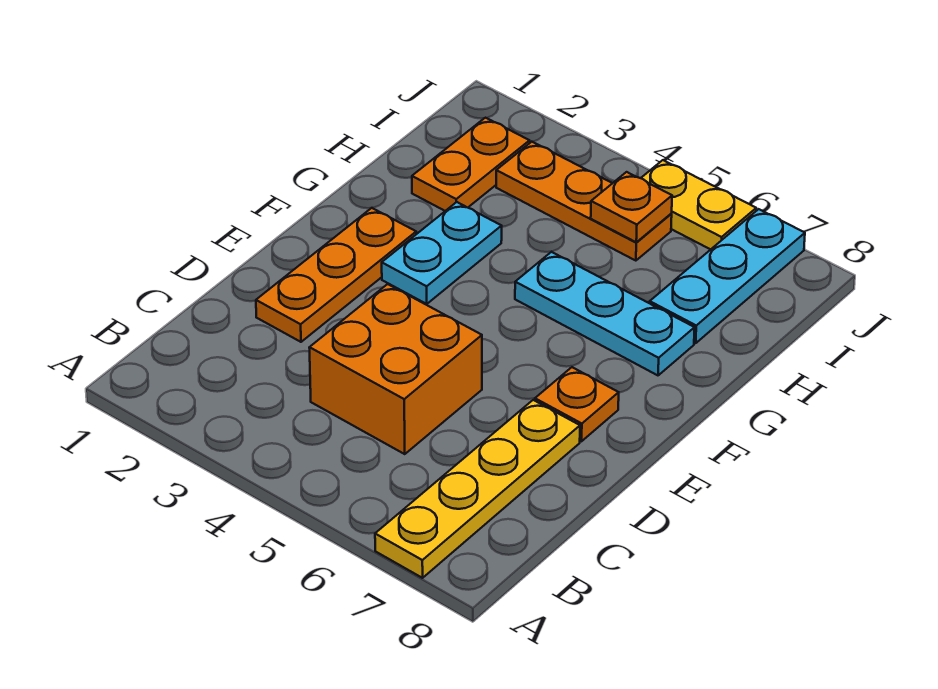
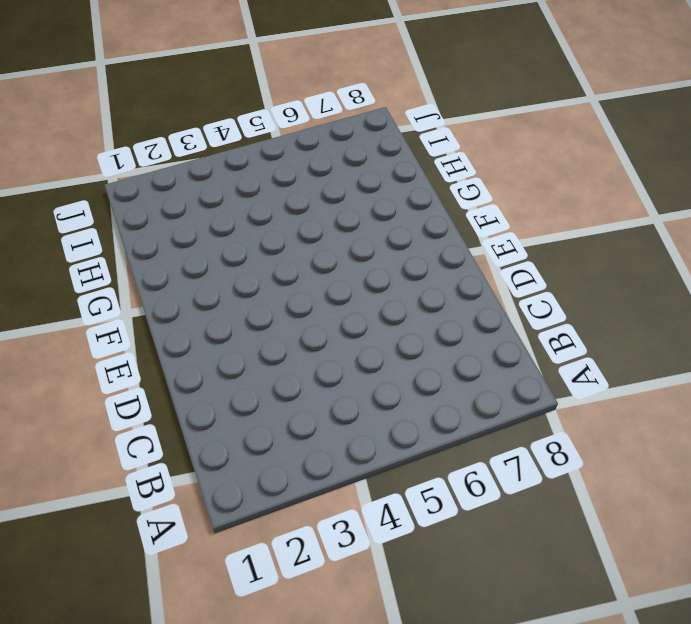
none -> yellow plate A7:D7 level 1
none -> orange brick C4:D5 level 1

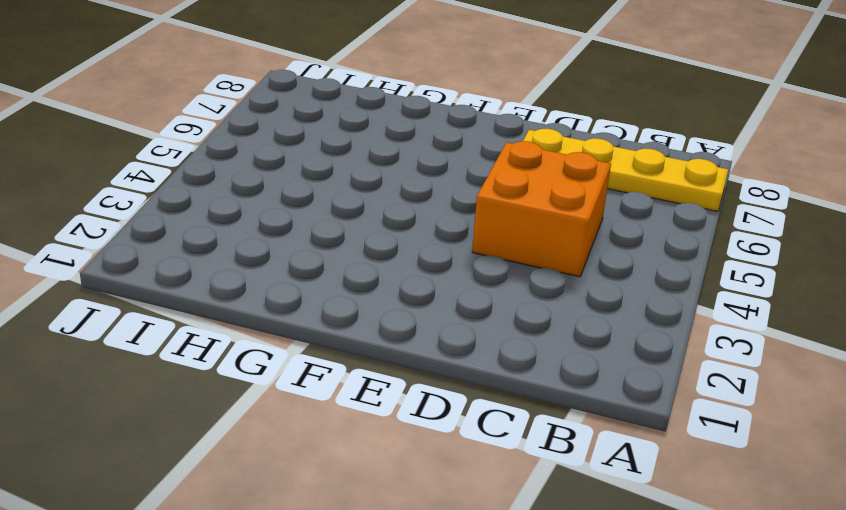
none -> orange plate D2:F2 level 1
none -> orange plate E7 level 1

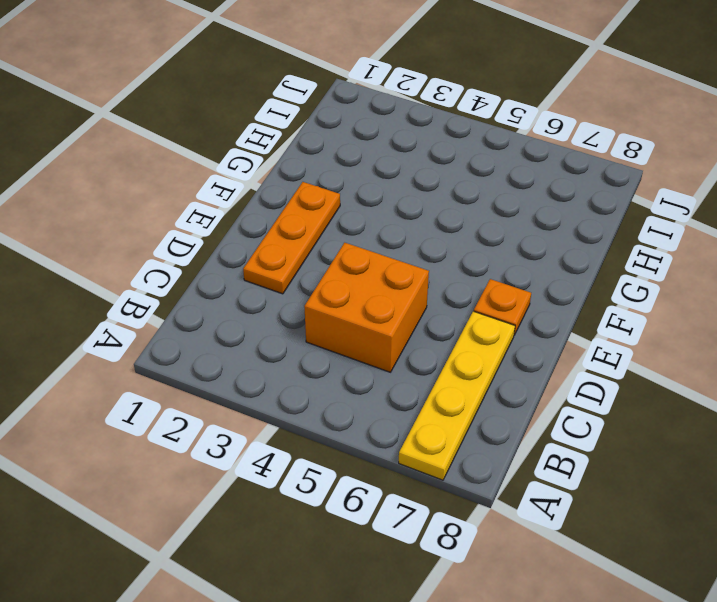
none -> cyan plate F3:G3 level 1
none -> cyan plate G5:G7 level 1

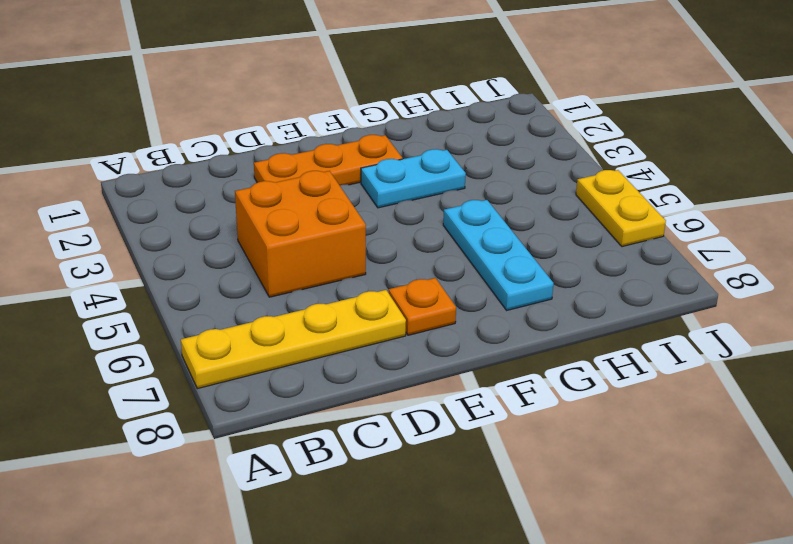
none -> orange plate H2:I2 level 1
none -> cyan plate H7:J7 level 1

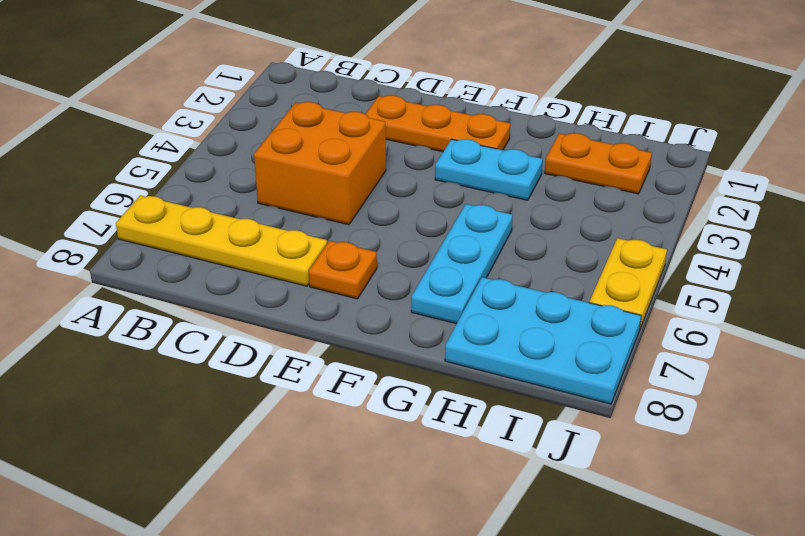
cyan plate H7:J8 level 1 -> cyan plate H7:J7 level 1
none -> orange plate I3:I5 level 1
none -> orange plate I5 level 2

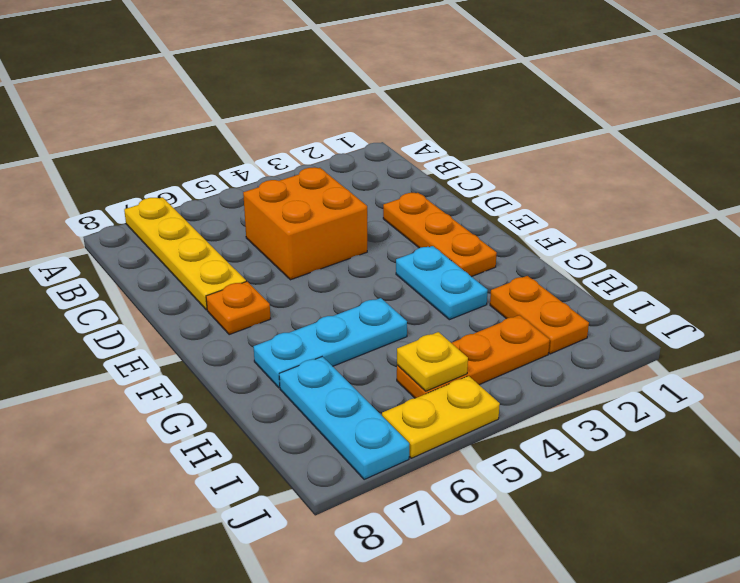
yellow plate I5 level 2 -> orange plate I5 level 2

